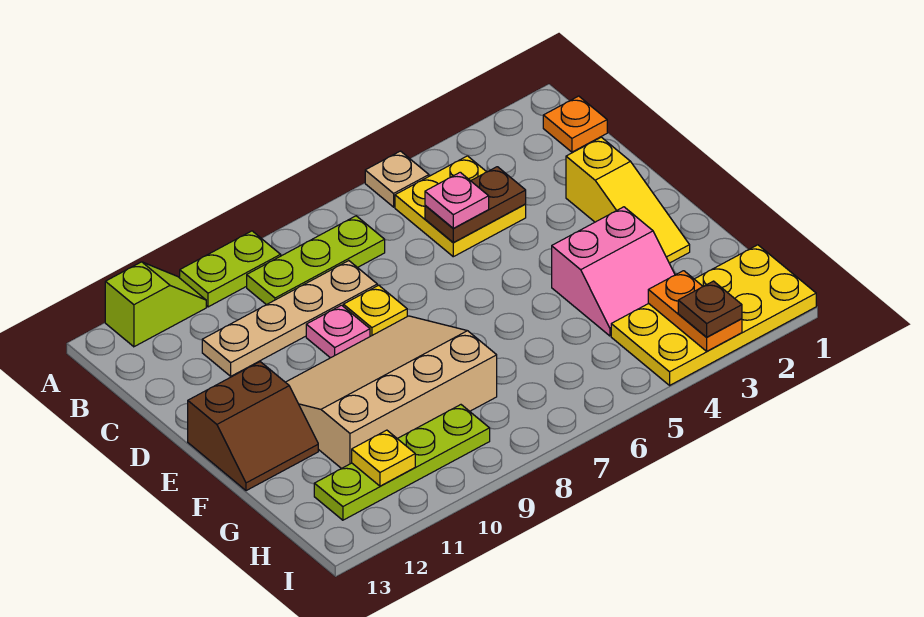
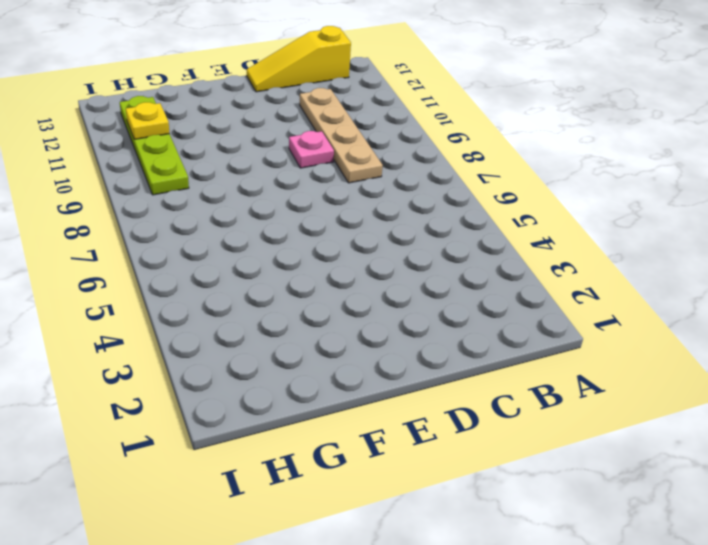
yellow slope B13:D13 level 1 top B -> yellow slope D2:F2 level 1 top D
none -> tan plate A5 level 1
none -> lime plate A9:A10 level 1
none -> lime slope A11:A12 level 1 top 12

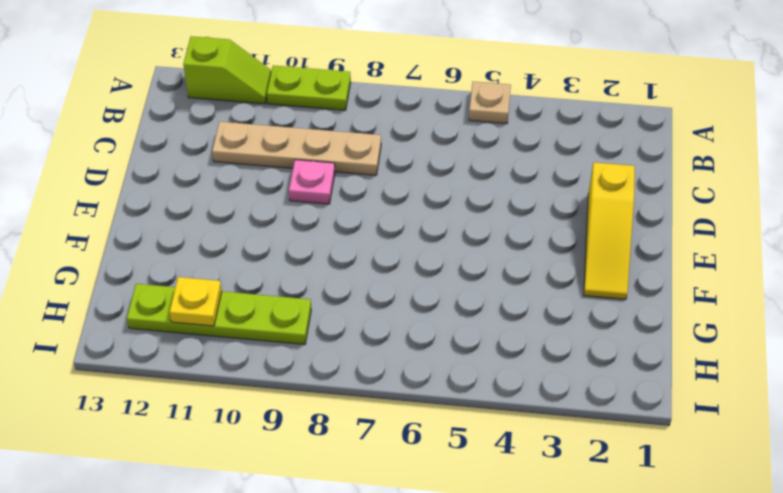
none -> orange plate B1 level 1
none -> yellow plate B4:C5 level 1
none -> lime plate B7:B9 level 1

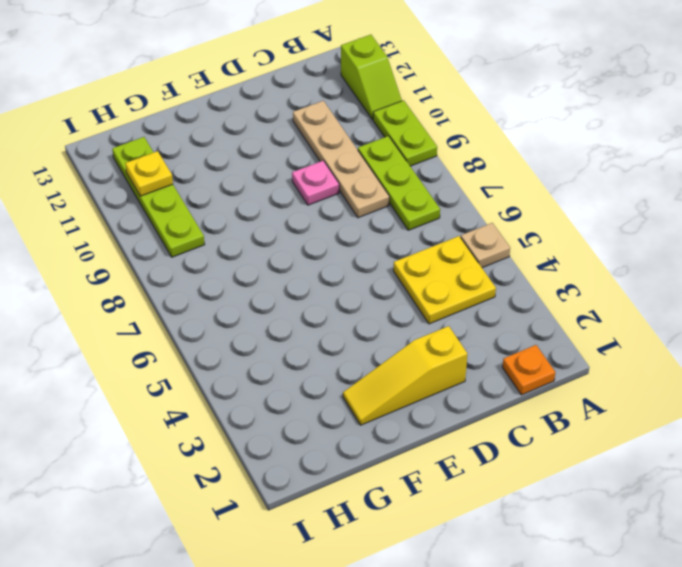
none -> yellow plate D8 level 1
none -> tan slope E8:G11 level 1 top G
none -> brown slope E12:F13 level 1 top E

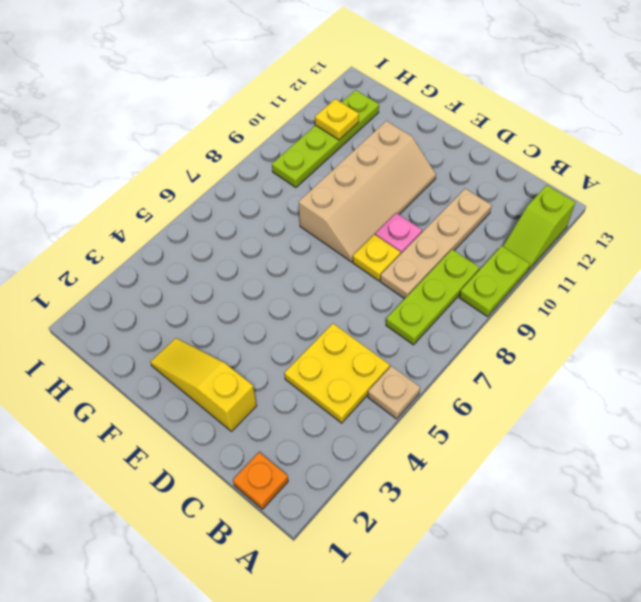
tan slope E8:F11 level 1 top F -> tan slope E8:G11 level 1 top G
none -> brown slope E12:F13 level 1 top E
none -> pink slope F3:G4 level 1 top F
none -> yellow plate H1:I4 level 1

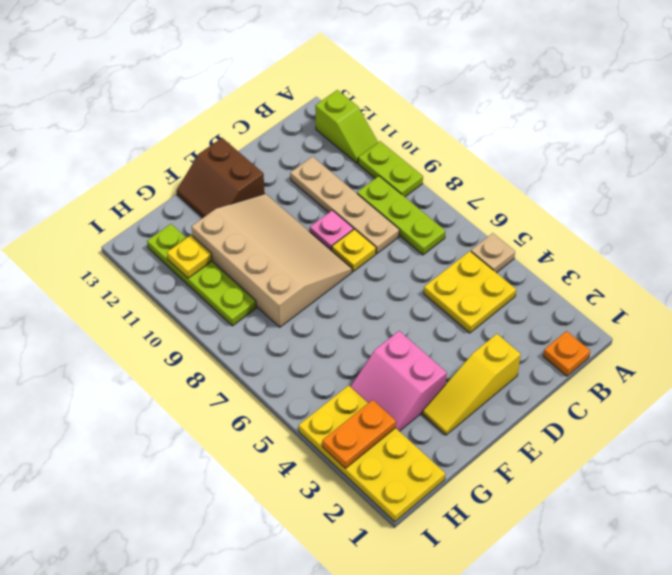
none -> brown plate C4:C5 level 2
none -> pink plate C5 level 3
none -> brown plate I3 level 3

